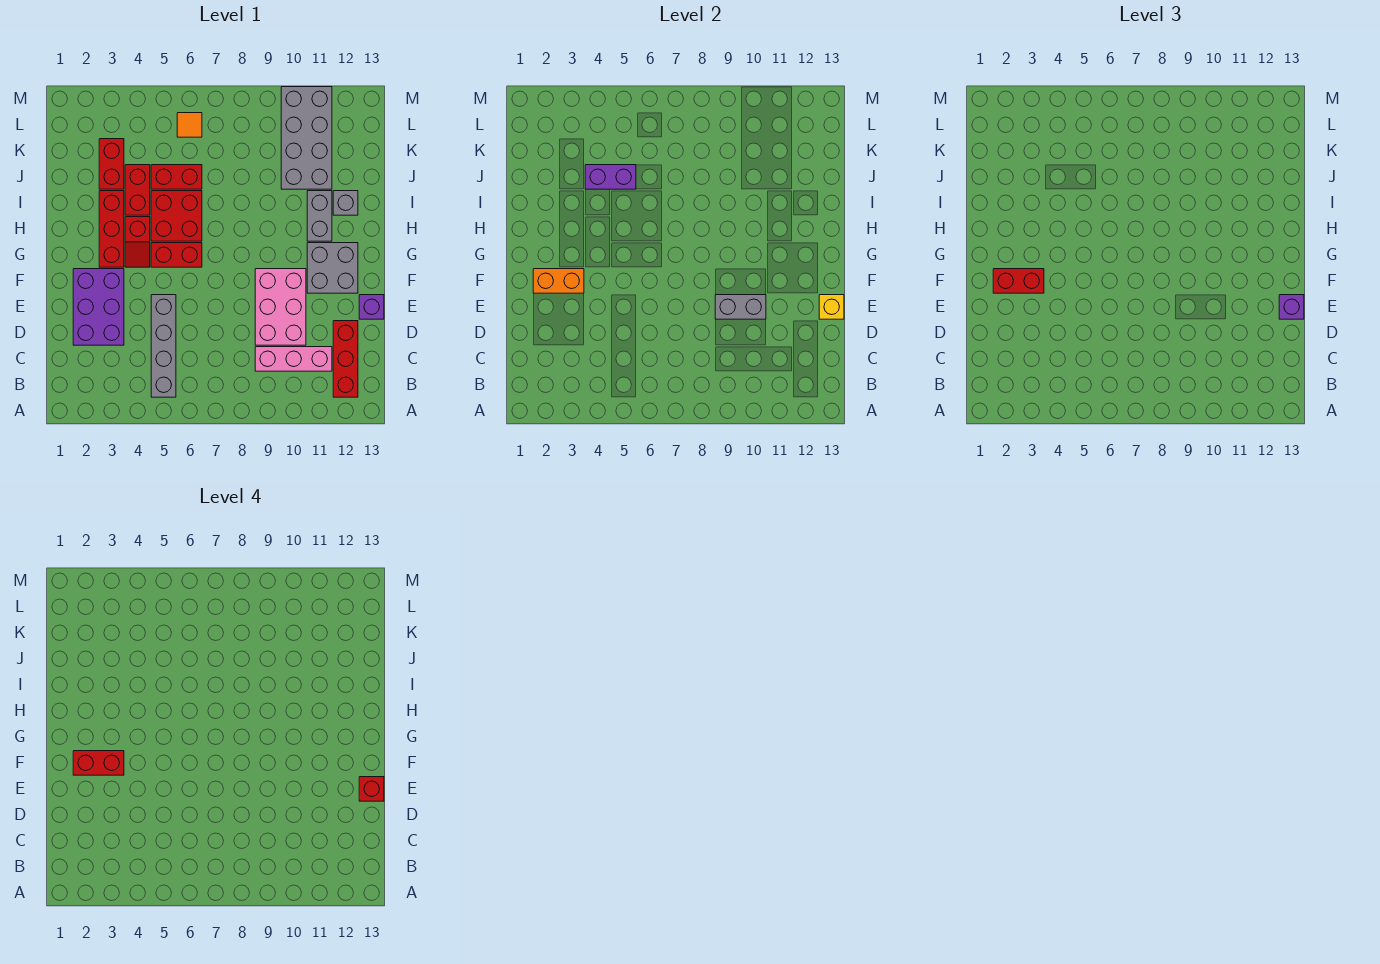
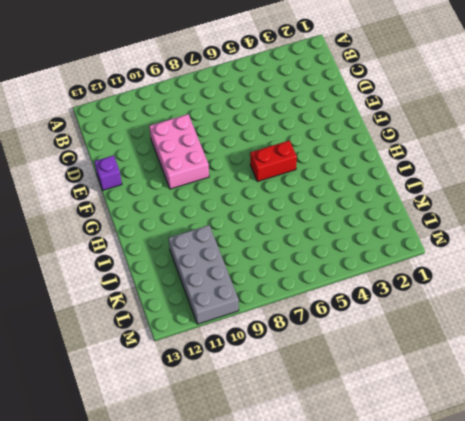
none -> grey brick B5:E5 level 1
none -> red brick B12:D12 level 1
none -> pink brick C9:C11 level 1

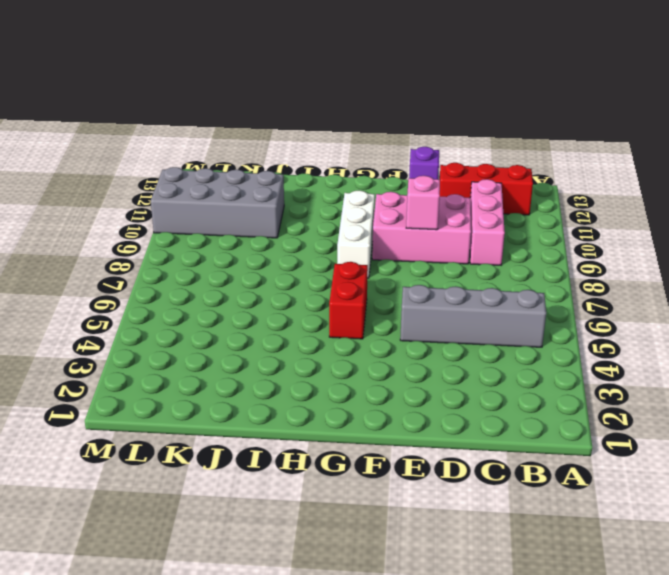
pink brick E9 level 2 -> grey brick E9:E10 level 2
white brick G8:G10 level 1 -> none
none -> purple brick D2:F3 level 1
none -> grey brick F11:G12 level 1
none -> red brick G3:I3 level 1

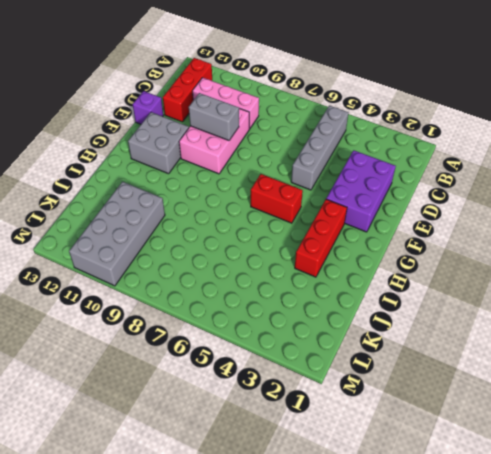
none -> red slope G4:H4 level 1 top H
none -> red brick H5:I6 level 1
none -> grey brick H11:I11 level 1

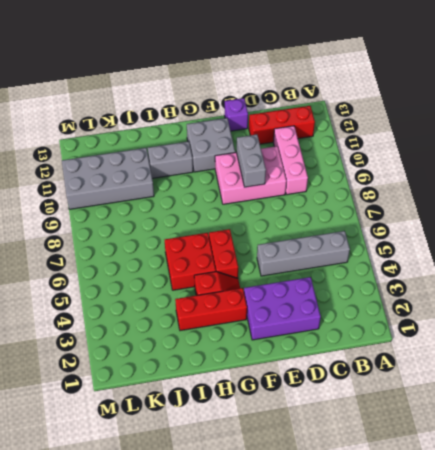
none -> red brick I4:J4 level 1
none -> grey brick I12 level 1
none -> red brick J3:K3 level 1

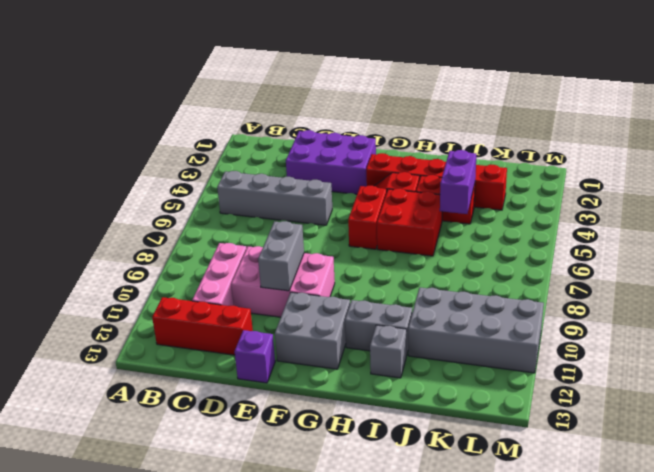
none -> red brick J5:J6 level 1
none -> orange tile L6 level 1
none -> yellow brick E13 level 2

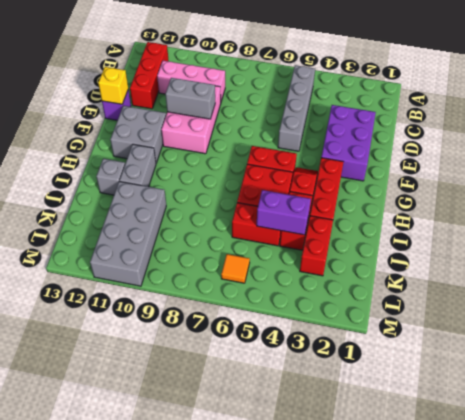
none -> orange brick F2:F3 level 2
none -> purple brick E13 level 3
none -> red brick F2:F3 level 3

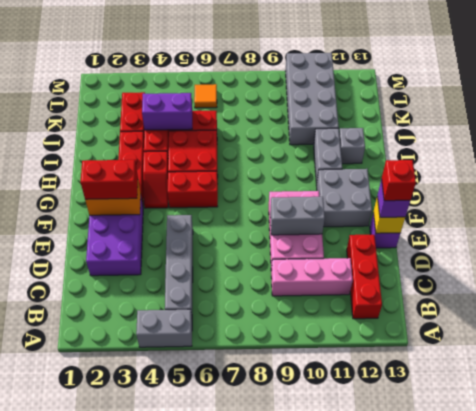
grey brick A4:A5 level 1 -> none
none -> red brick F2:F3 level 4

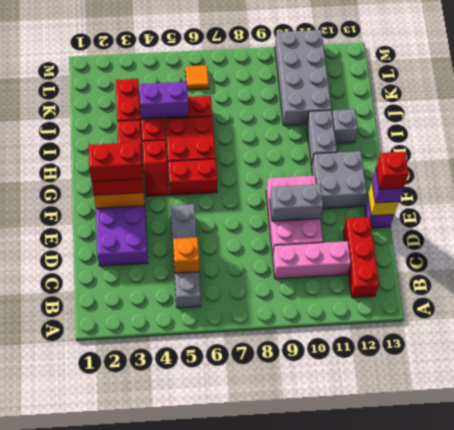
orange brick C5 level 2 -> none

